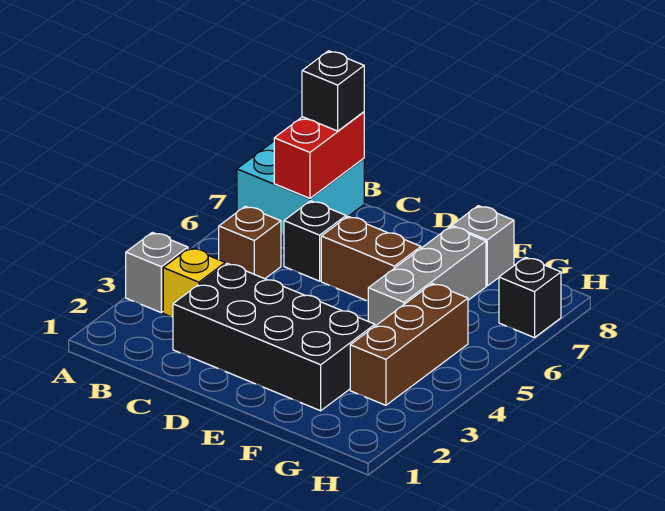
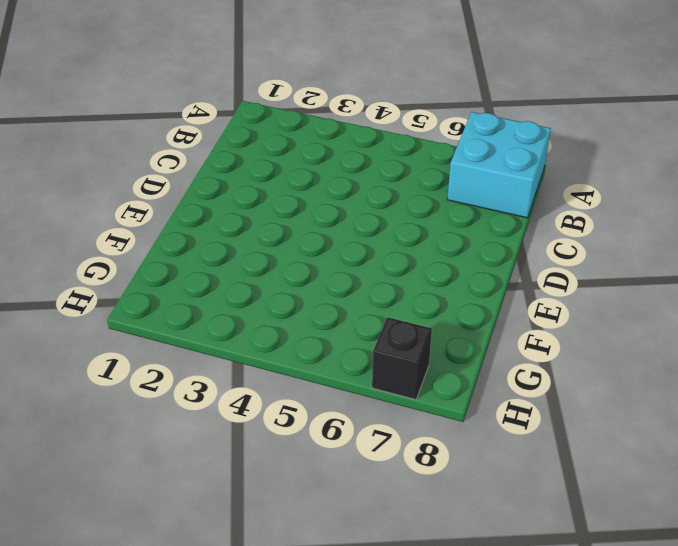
none -> grey brick A3 level 1
none -> yellow brick B3 level 1
none -> brown brick B5 level 1

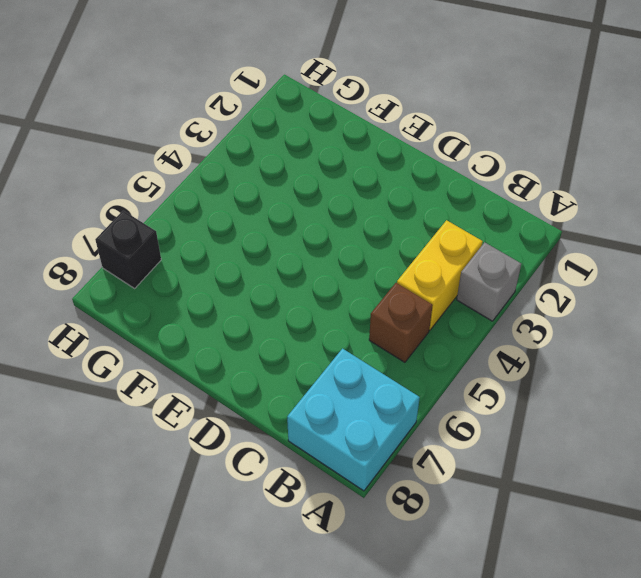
yellow brick B3:B4 level 1 -> yellow brick B3 level 1
none -> black brick C2:F3 level 1
none -> black brick C6 level 1
none -> brown brick D6:E6 level 1

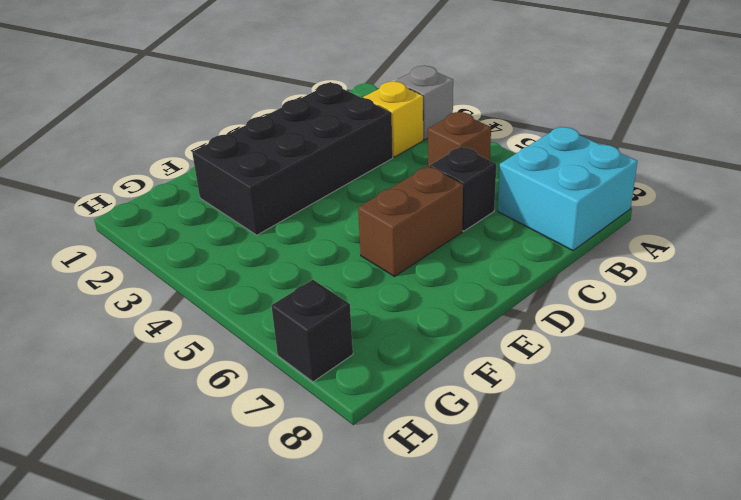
none -> grey brick F5:F7 level 1
none -> grey brick F8 level 1
none -> brown brick G3:G5 level 1

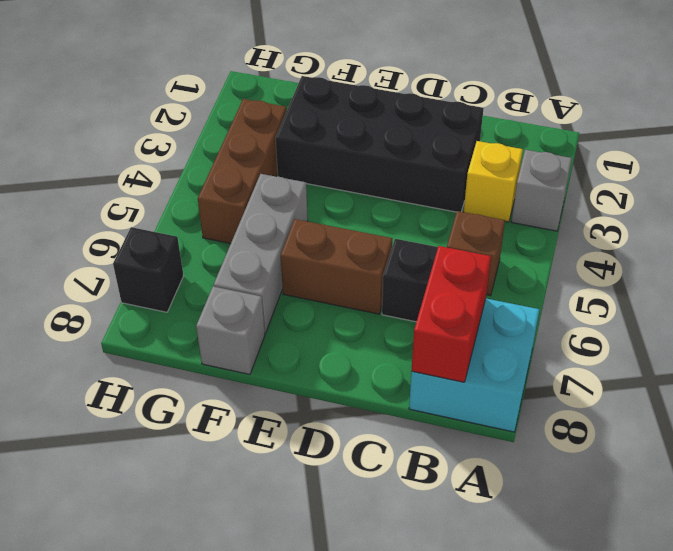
none -> black brick B8 level 3

